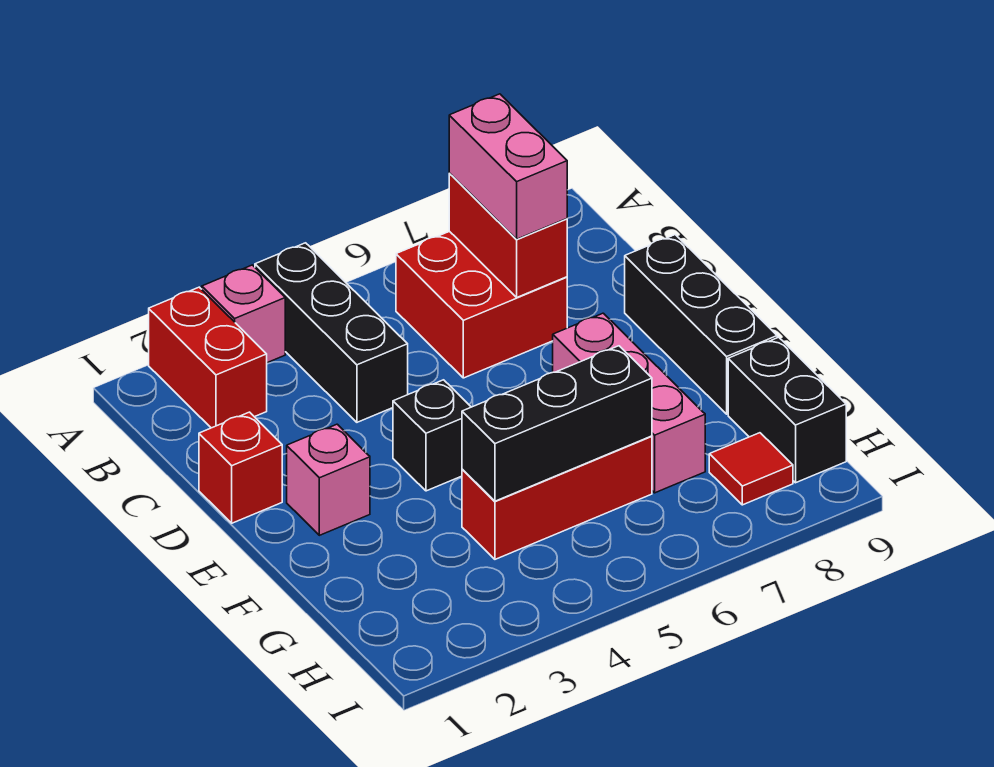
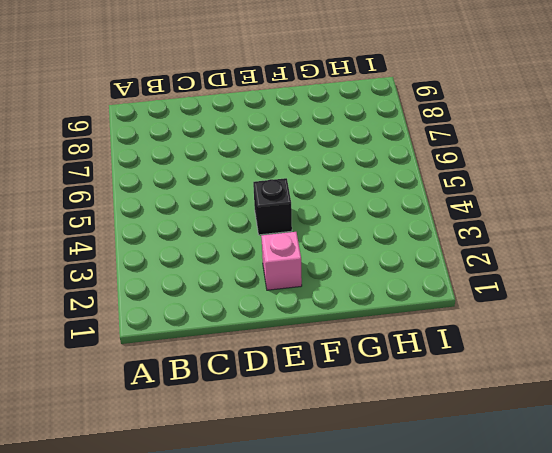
none -> red brick A2:B2 level 1
none -> pink brick A3 level 1
none -> black brick A4:C4 level 1

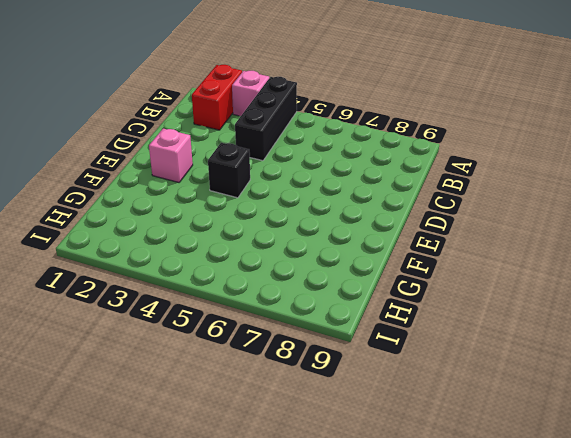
none -> red brick B6:C7 level 1
none -> red brick D1 level 1
none -> black brick D9:F9 level 1

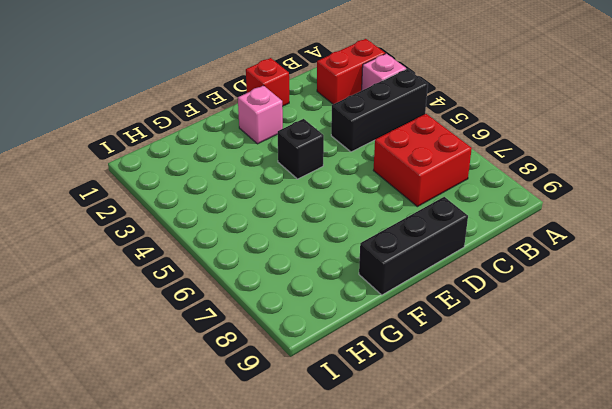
none -> pink brick E7:G7 level 1
none -> red brick G4:G6 level 1
none -> black brick G9:H9 level 1

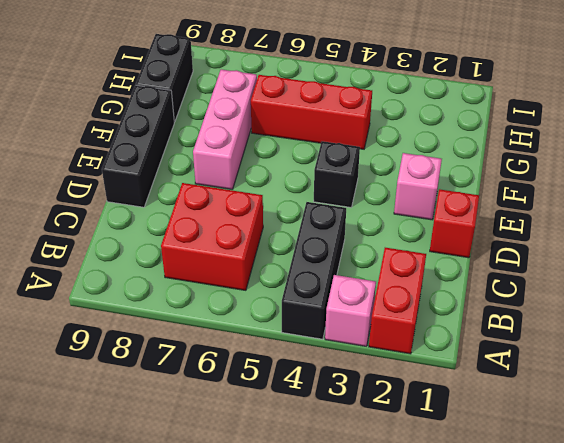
none -> red tile H8 level 1
none -> red brick B7:C7 level 2
none -> black brick G4:G6 level 2

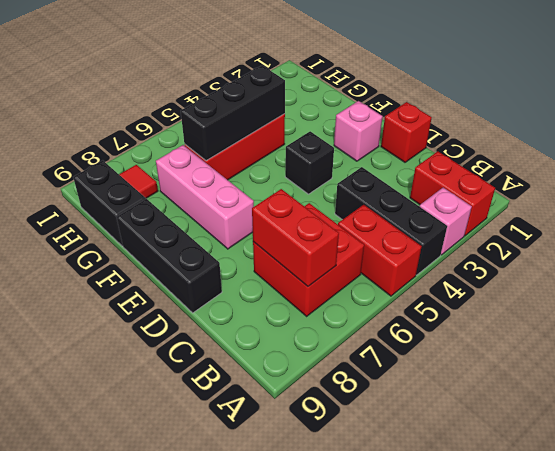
red brick A5:B5 level 1 -> none
none -> pink brick B7:C7 level 3

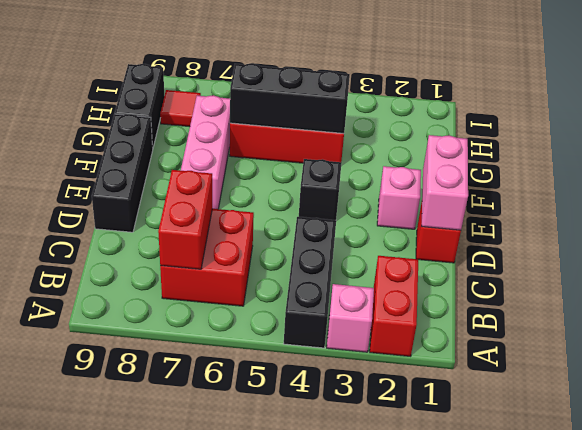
pink brick D1:E1 level 2 -> pink brick B7:C7 level 3

